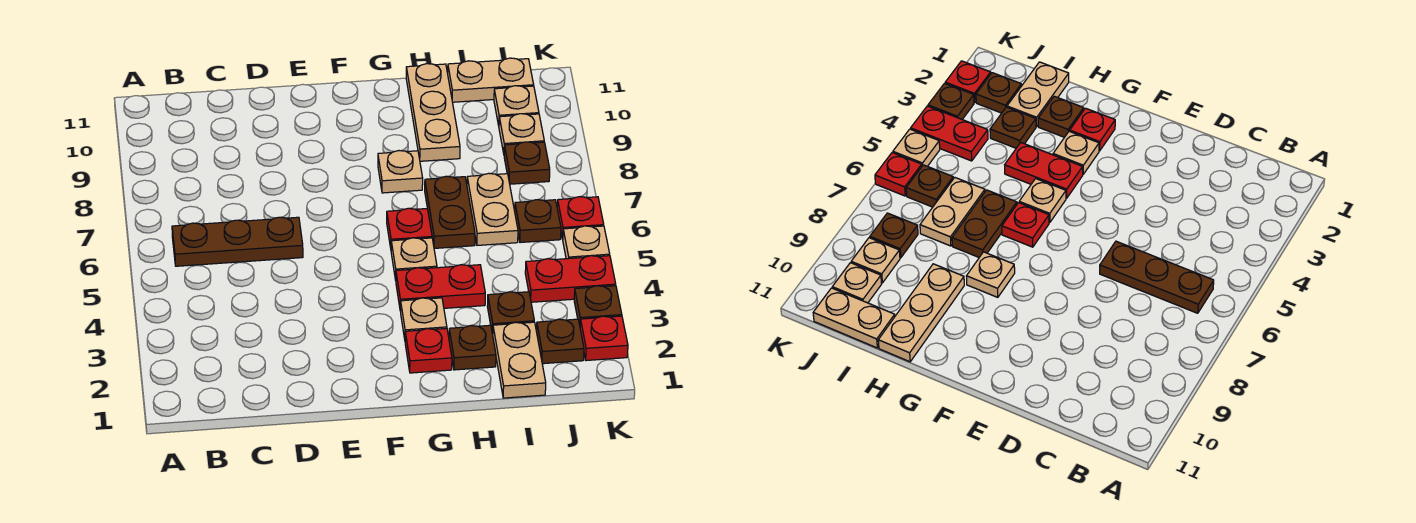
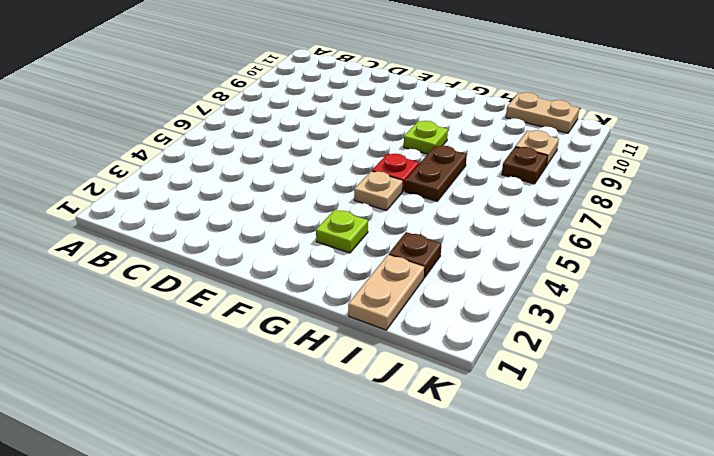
lime plate G3 level 1 -> tan plate G3 level 1
lime plate G8 level 1 -> tan plate G8 level 1
none -> brown plate B6:D6 level 1
none -> red plate G2 level 1
none -> red plate G4:H4 level 1

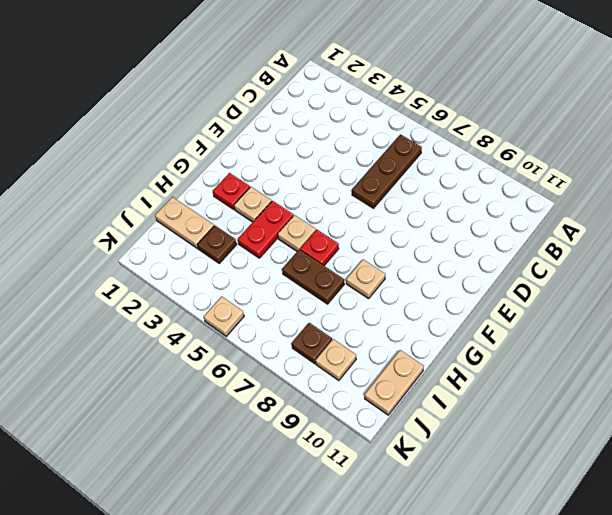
none -> brown plate H2 level 1
none -> tan plate H9:H11 level 1
none -> tan plate I6:I7 level 1

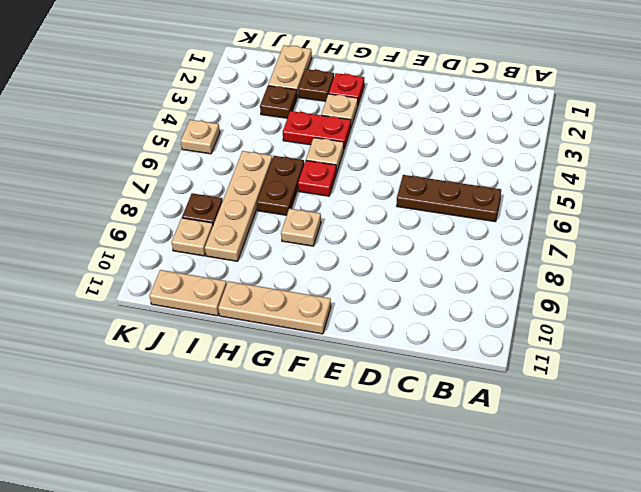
tan plate F11:H11 level 1 -> tan plate H9:H11 level 1
tan plate I6:I9 level 1 -> tan plate I6:I7 level 1
none -> brown plate J2 level 1
none -> red plate J4:K4 level 1
none -> brown plate J6 level 1

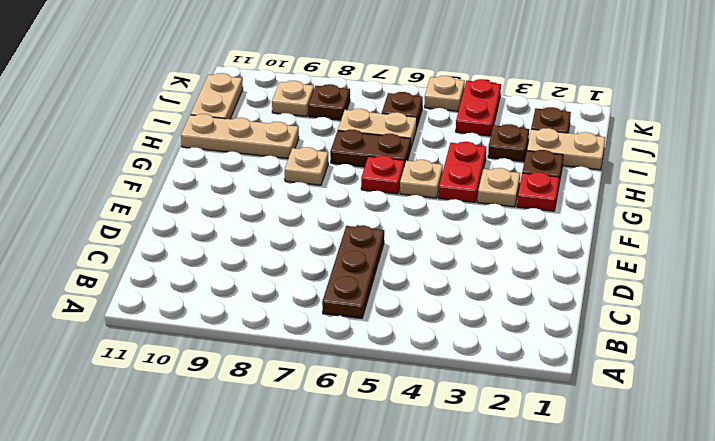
none -> tan plate J10 level 1
none -> red plate K2 level 1
none -> brown plate K3 level 1

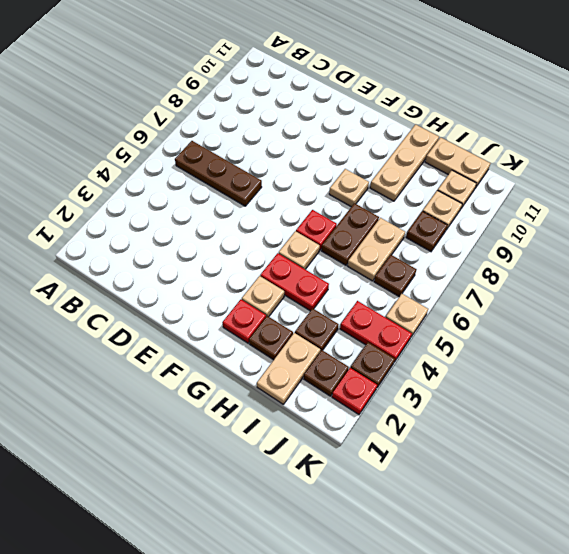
none -> red plate K6 level 1

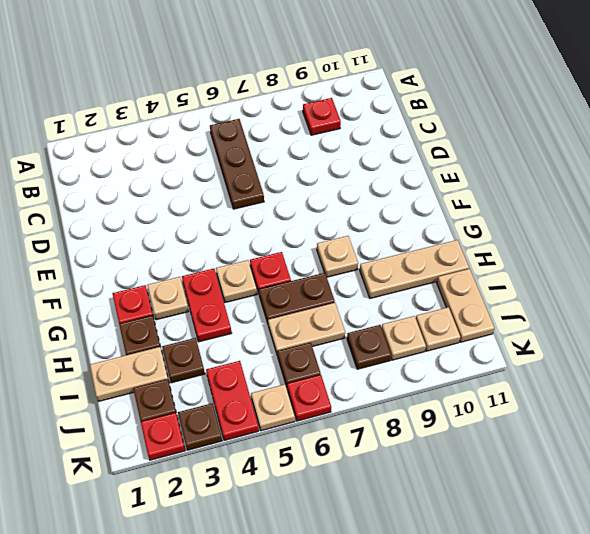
red plate B9 level 1 -> none

